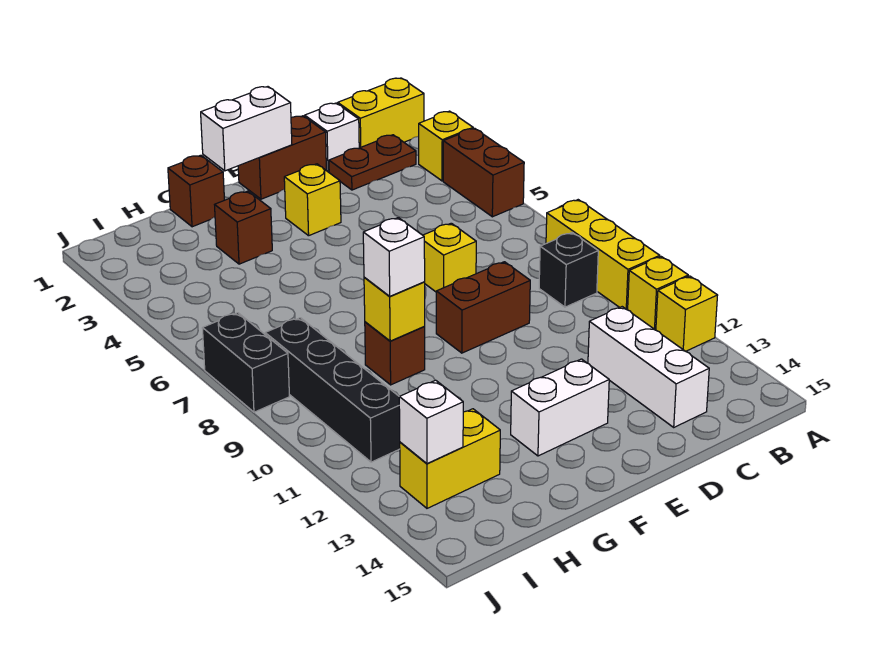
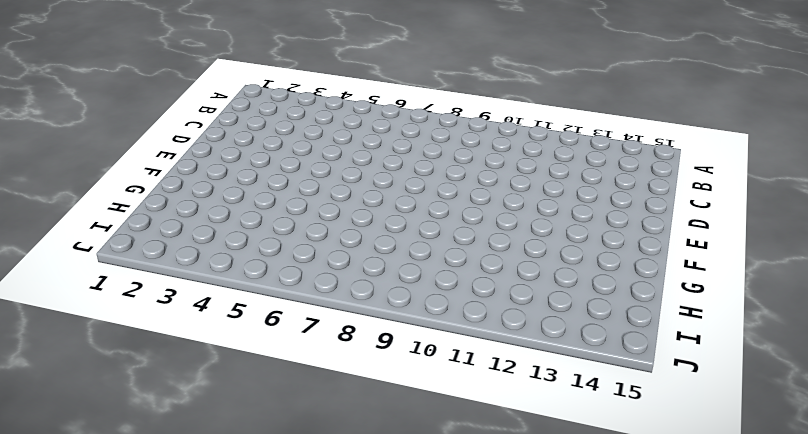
none -> yellow brick A1:B1 level 1
none -> yellow brick A3 level 1
none -> brown brick A4:A5 level 1

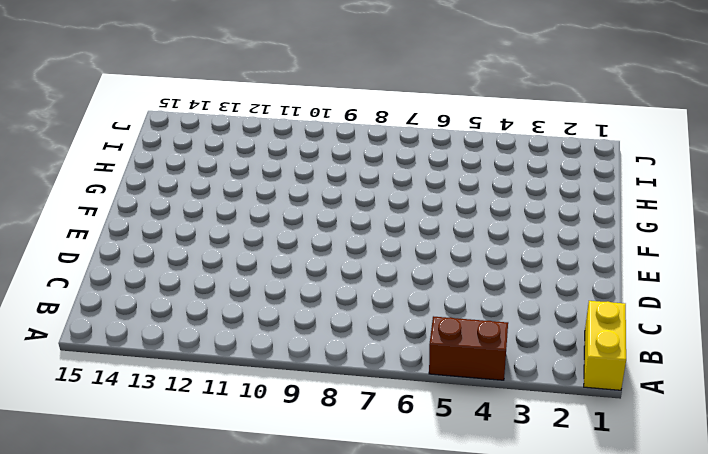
none -> yellow brick A3 level 1
none -> yellow brick A8:A10 level 1
none -> yellow brick A11 level 1

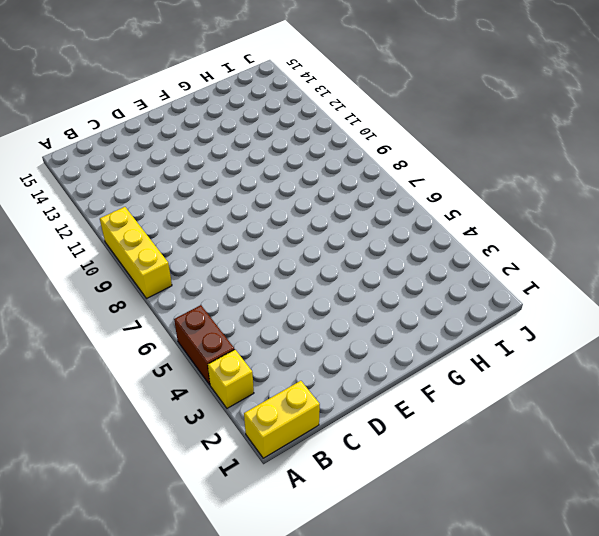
none -> yellow brick A11 level 1
none -> yellow brick A12 level 1
none -> brown plate B2:C2 level 1

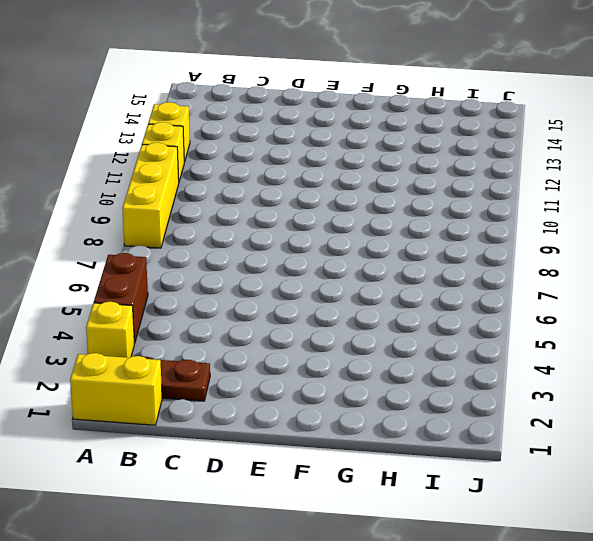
none -> black brick B9 level 1
none -> white brick C1 level 1
none -> white brick C12:C14 level 1

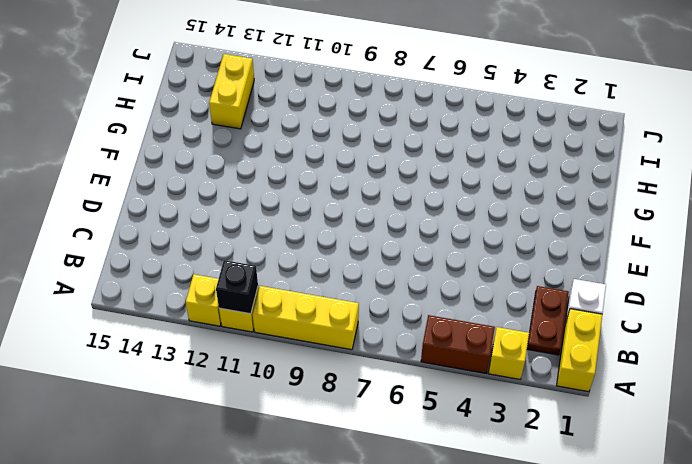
black brick A11 level 2 -> black brick B9 level 1
none -> white brick C12:C14 level 1
none -> brown brick D1:E1 level 1
none -> yellow brick D7 level 1

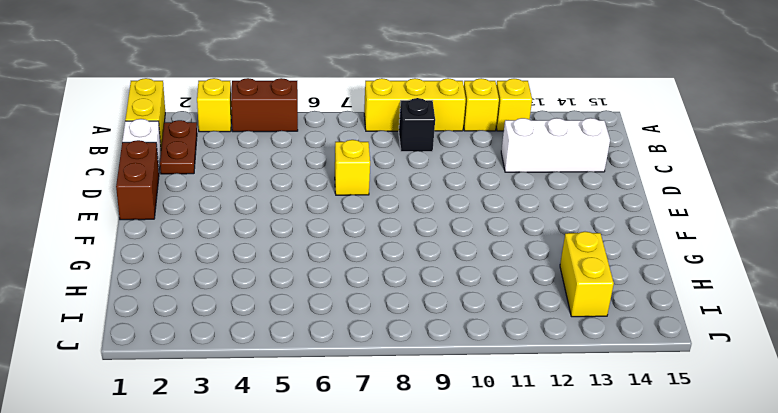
none -> brown brick D9:E9 level 1
none -> yellow brick E3 level 1
none -> white brick E13:F13 level 1

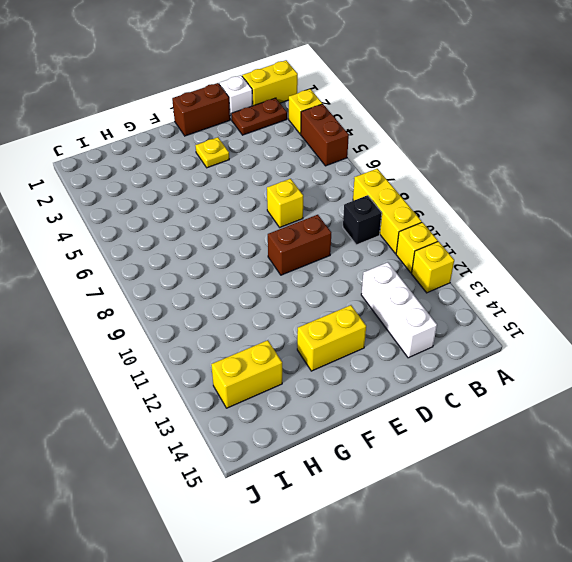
yellow plate E3 level 1 -> yellow brick E3 level 1
yellow brick E13:F13 level 1 -> white brick E13:F13 level 1
none -> brown brick G1 level 1
none -> brown brick G3 level 1
none -> brown brick G9 level 1

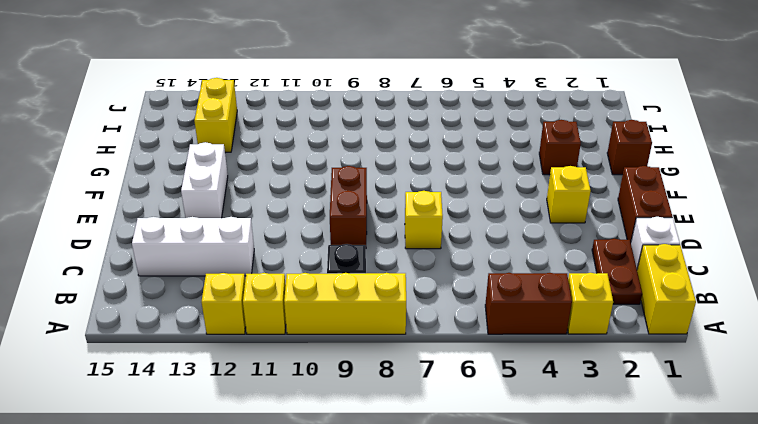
none -> brown brick G9 level 1
none -> black brick I8:I11 level 1
none -> black brick J7:J8 level 1

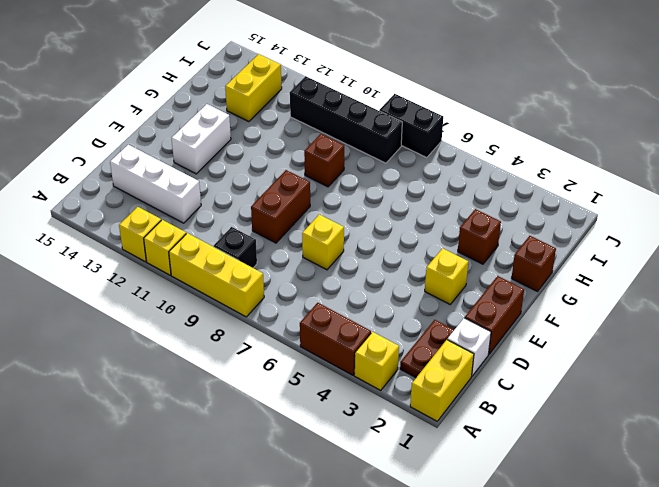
none -> white brick E1:F1 level 2
none -> yellow brick G9 level 2
none -> white brick I13 level 2

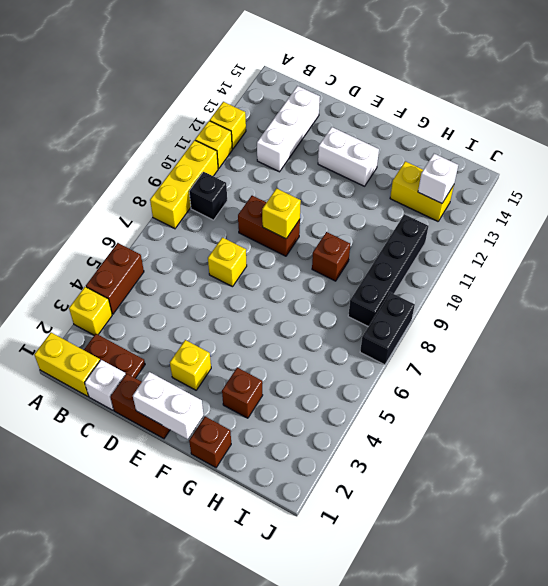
yellow brick E9 level 2 -> yellow brick G9 level 2
none -> white brick G9 level 3

